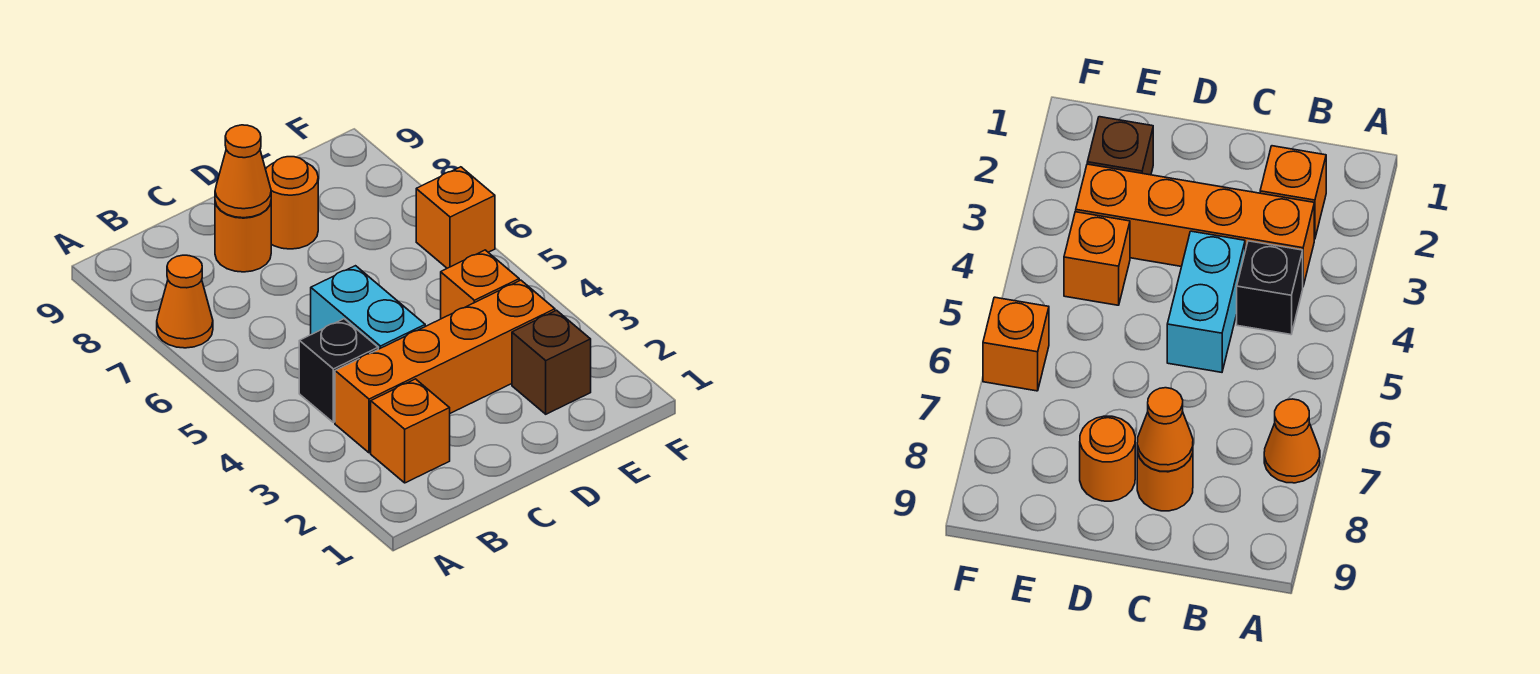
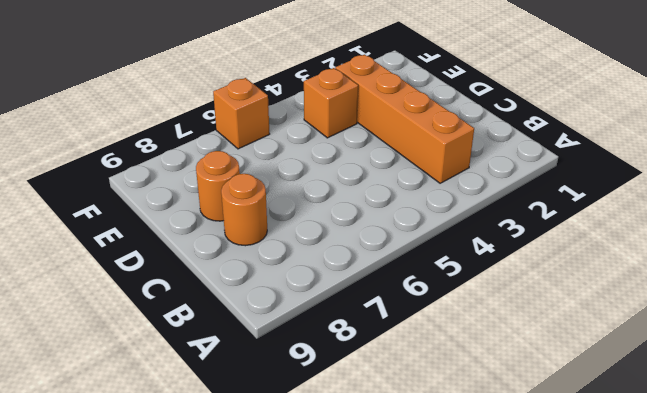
none -> orange cone A7 level 1
none -> orange brick B2 level 1

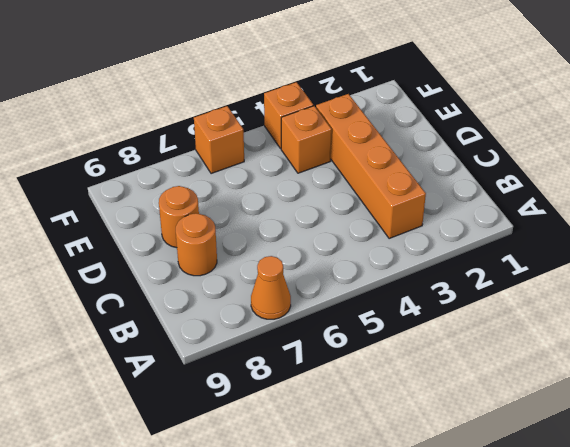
orange brick F4 level 1 -> orange brick B2 level 1
none -> black brick B4 level 1
none -> cyan brick C4:C5 level 1

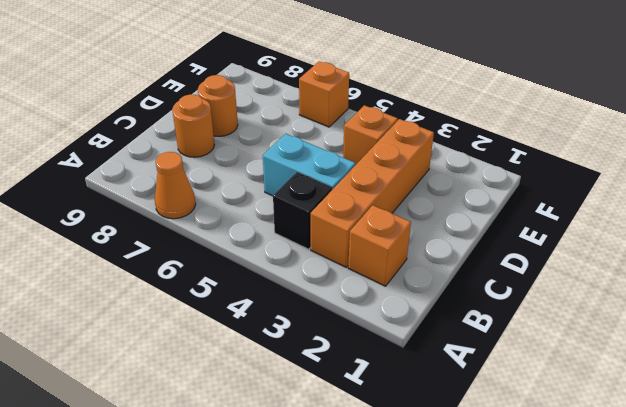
none -> brown brick E2 level 1
none -> orange cone C8 level 2

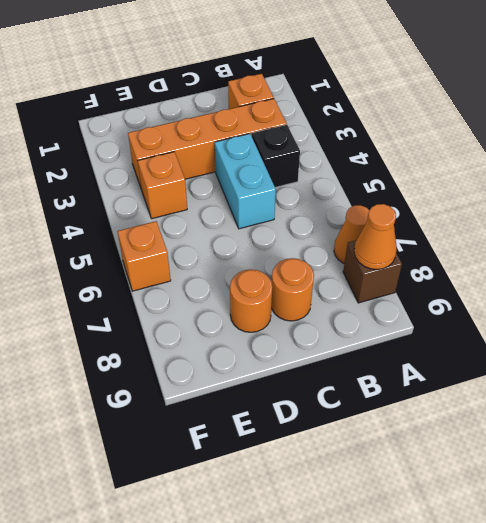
brown brick A8 level 1 -> brown brick E2 level 1
orange cone A8 level 2 -> orange cone C8 level 2

